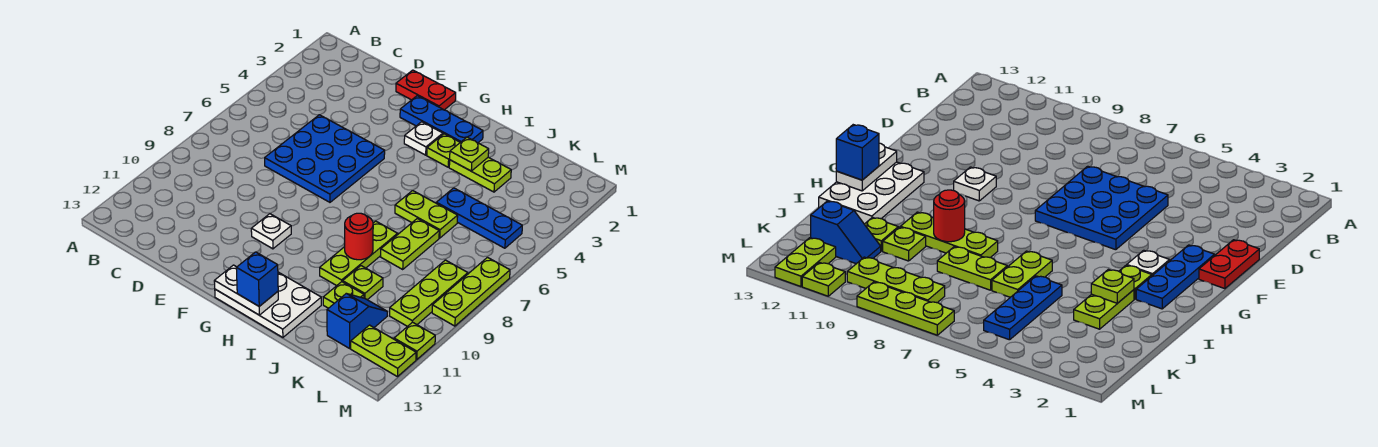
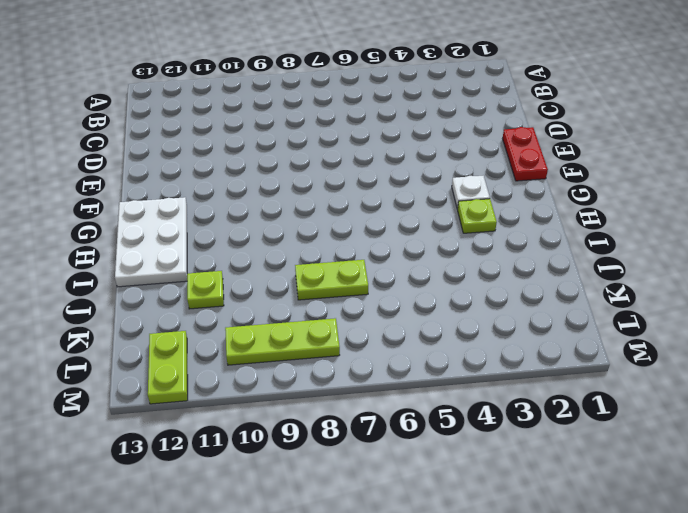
none -> blue plate D5:F7 level 1
none -> blue plate F2:H2 level 1
none -> white plate F10 level 1

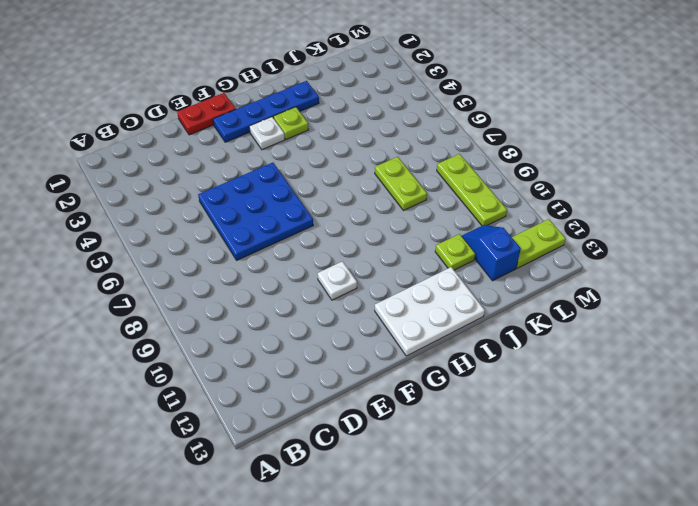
blue plate F2:I2 level 1 -> blue plate F2:H2 level 1
none -> lime plate I3:J3 level 1
none -> lime plate I6:J6 level 1
none -> lime plate I8:I10 level 1

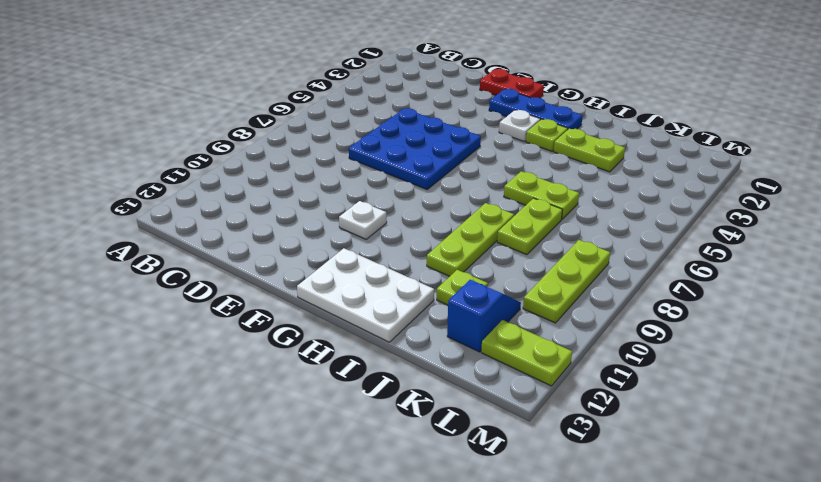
none -> blue plate J5:L5 level 1
none -> lime plate J10 level 1
none -> lime plate M7:M9 level 1

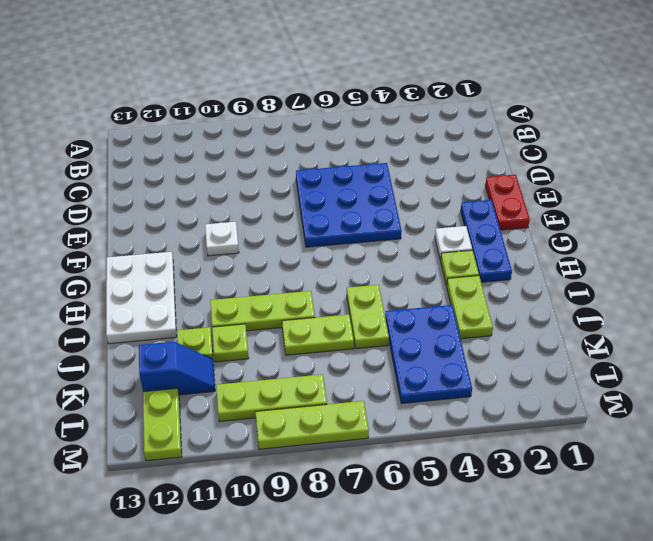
blue plate J4:L5 level 1 -> blue plate J5:L5 level 1
none -> lime plate M11 level 1
none -> white plate G13:H13 level 2
none -> lime plate I3 level 2

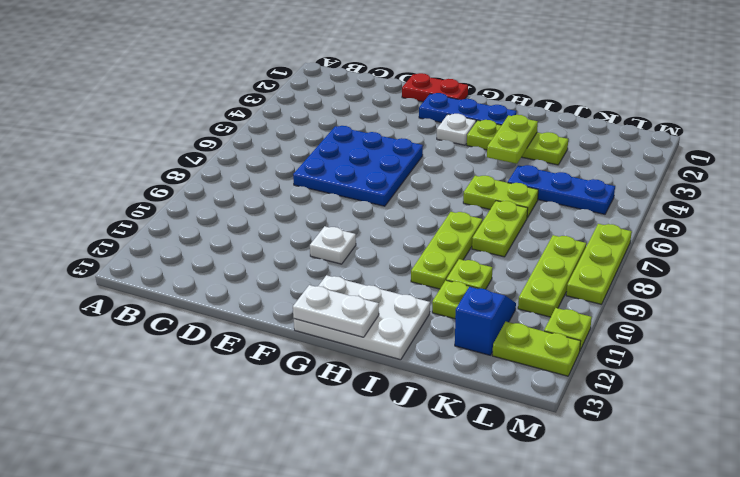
lime plate I3:I4 level 2 -> lime plate I3 level 2
none -> red round brick I9 level 2
none -> blue brick H13 level 3

